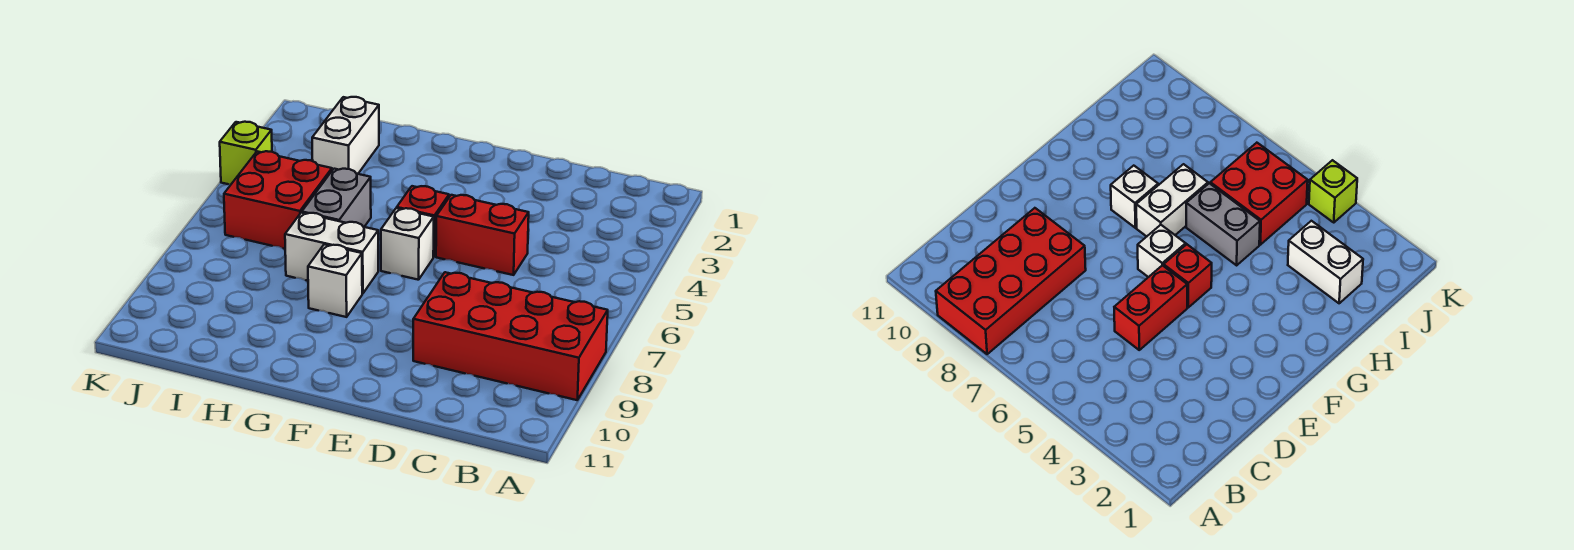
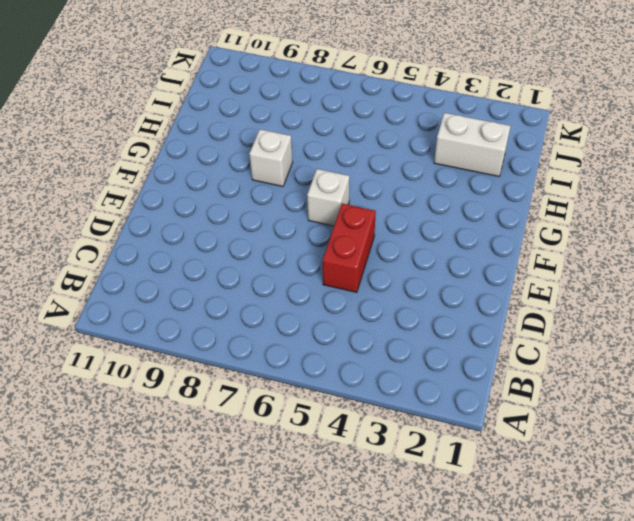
none -> red brick A8:D9 level 1
none -> red brick F5 level 1

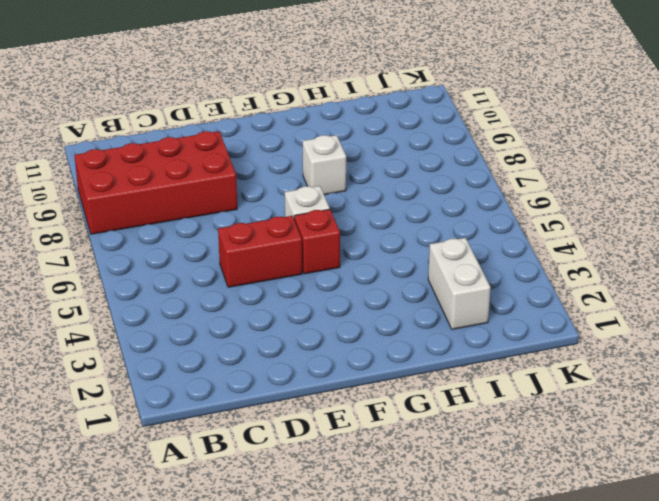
none -> white brick G7:H7 level 1
none -> grey brick H5:H6 level 1

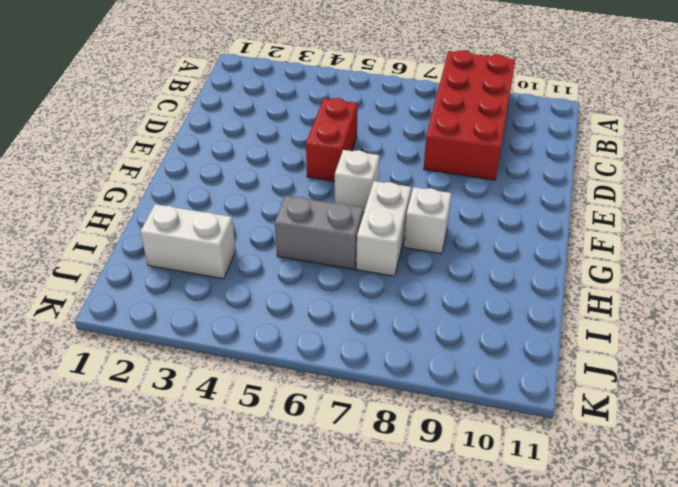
none -> red brick F5 level 1
none -> red brick I5:J6 level 1

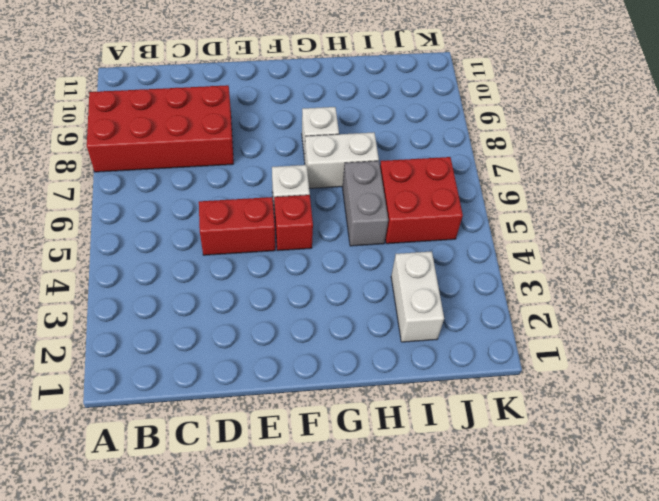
none -> lime brick K4 level 1

